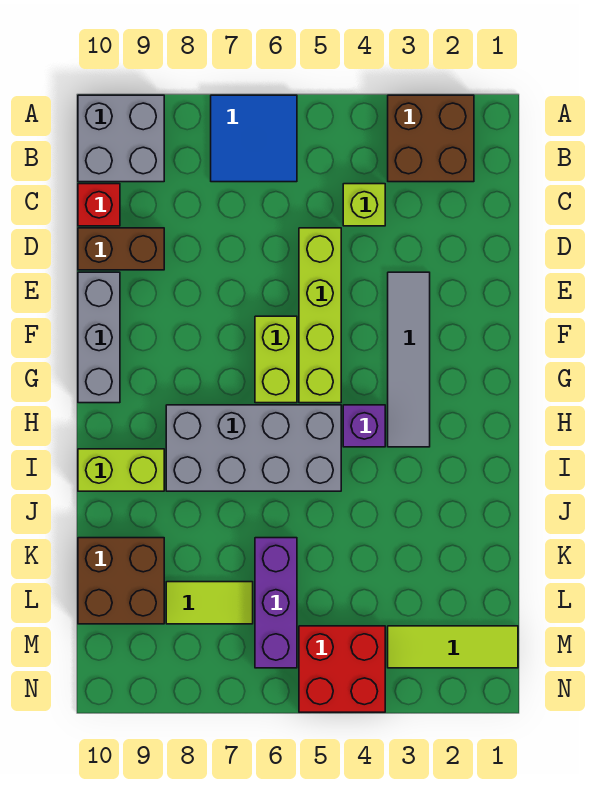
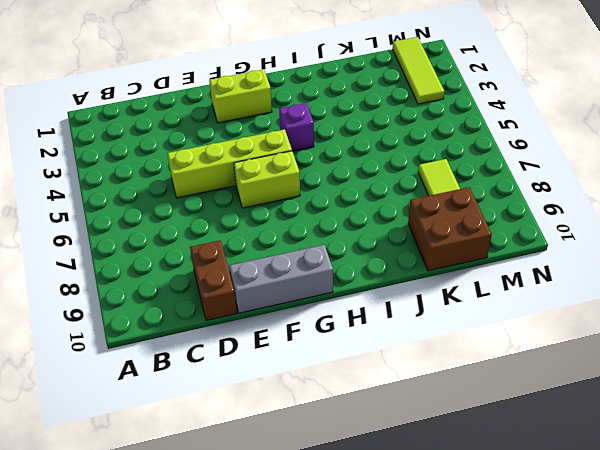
lime brick F2:G2 level 1 -> lime brick I9:I10 level 1
none -> brown brick A2:B3 level 1
none -> blue tile A6:B7 level 1
none -> grey brick A9:B10 level 1

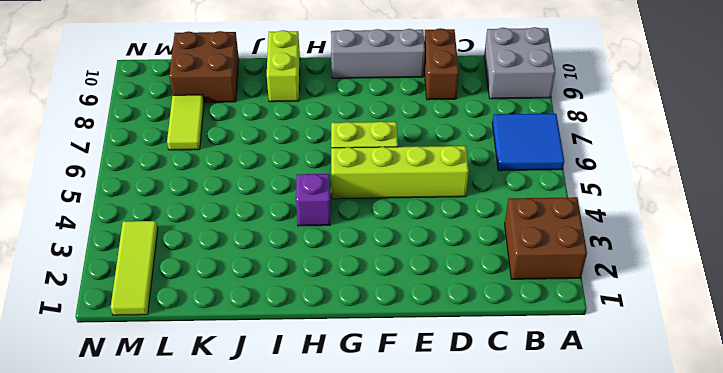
none -> lime brick C4 level 1
none -> red brick C10 level 1
none -> grey tile E3:H3 level 1

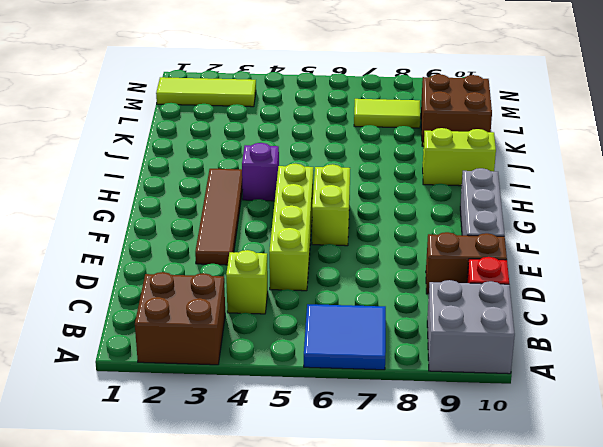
brown tile E3:H3 level 1 -> grey tile E3:H3 level 1
none -> grey brick H5:I8 level 1
none -> purple brick K6:M6 level 1
none -> red brick M4:N5 level 1

